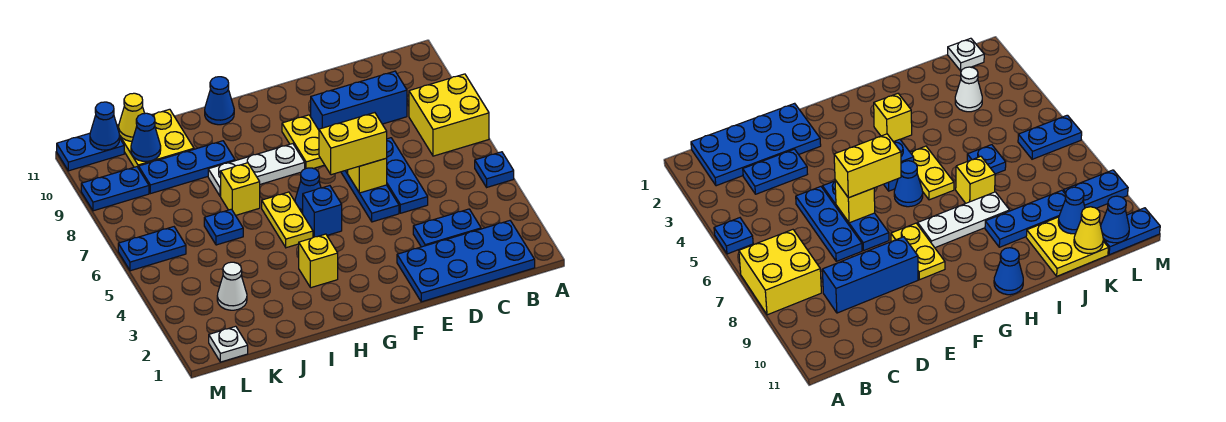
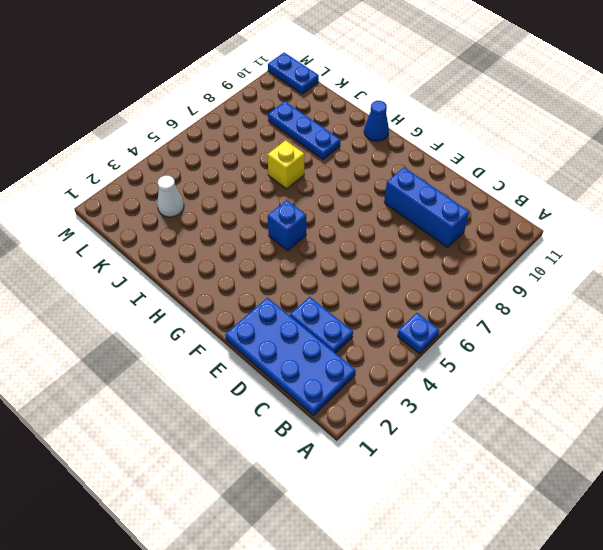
none -> yellow brick A7:B8 level 1
none -> blue plate D5:D7 level 1
none -> blue plate E5:E7 level 1

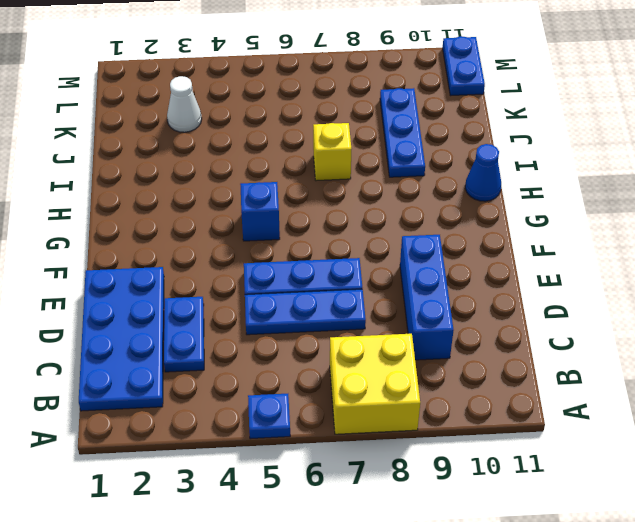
none -> yellow plate F8:F9 level 1
none -> blue cone G6 level 1
none -> white plate G8:I8 level 1

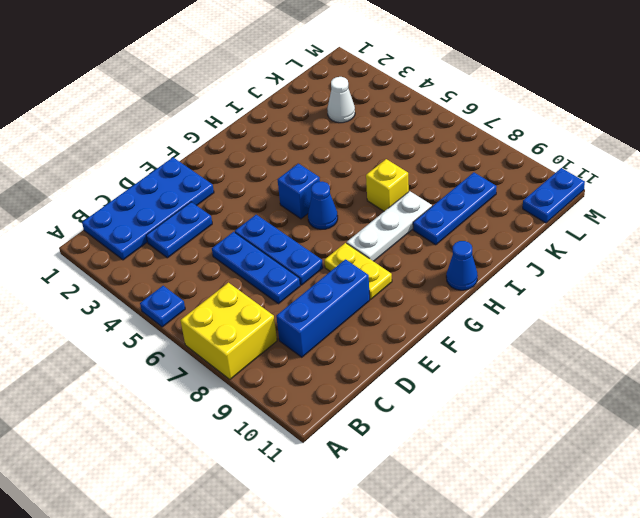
none -> yellow brick H3 level 1
none -> yellow plate H5:H6 level 1
none -> blue plate J6 level 1

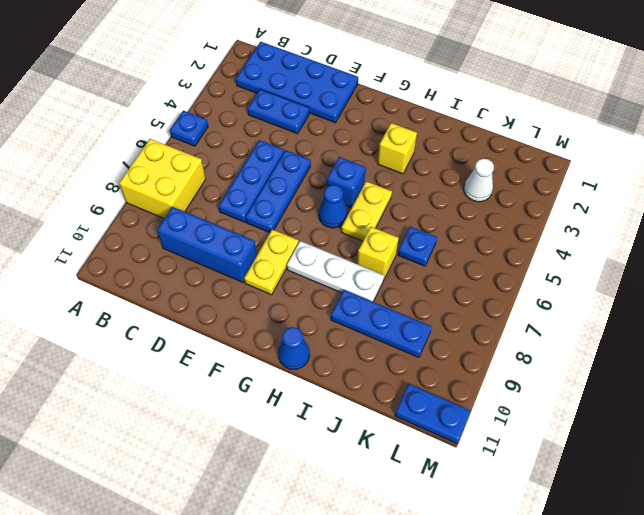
none -> yellow plate J10:K11 level 1
none -> white plate L1 level 1
none -> blue plate L6:M6 level 1

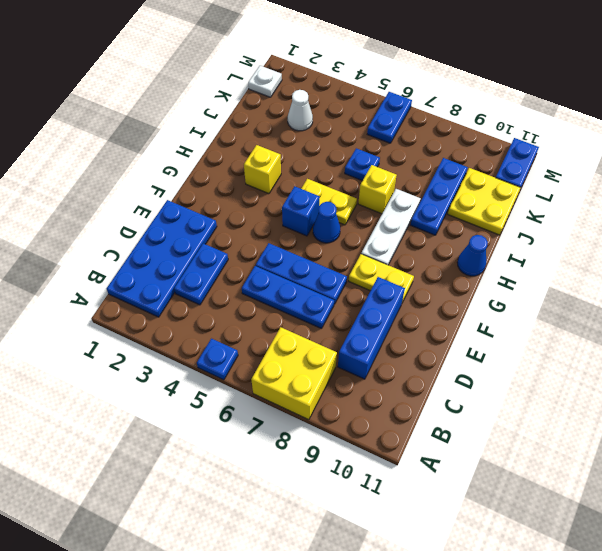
none -> blue plate L9:M9 level 1
none -> yellow brick E6 level 2
none -> blue cone K10 level 2

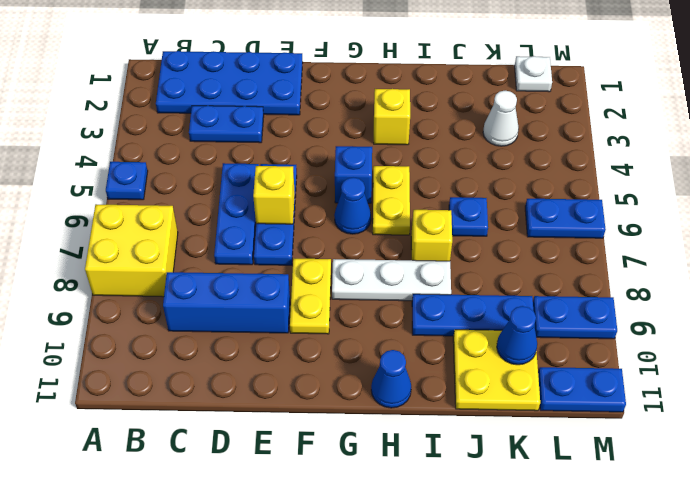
none -> yellow cone K11 level 2
none -> blue cone L11 level 2
none -> yellow brick E6:F6 level 3

